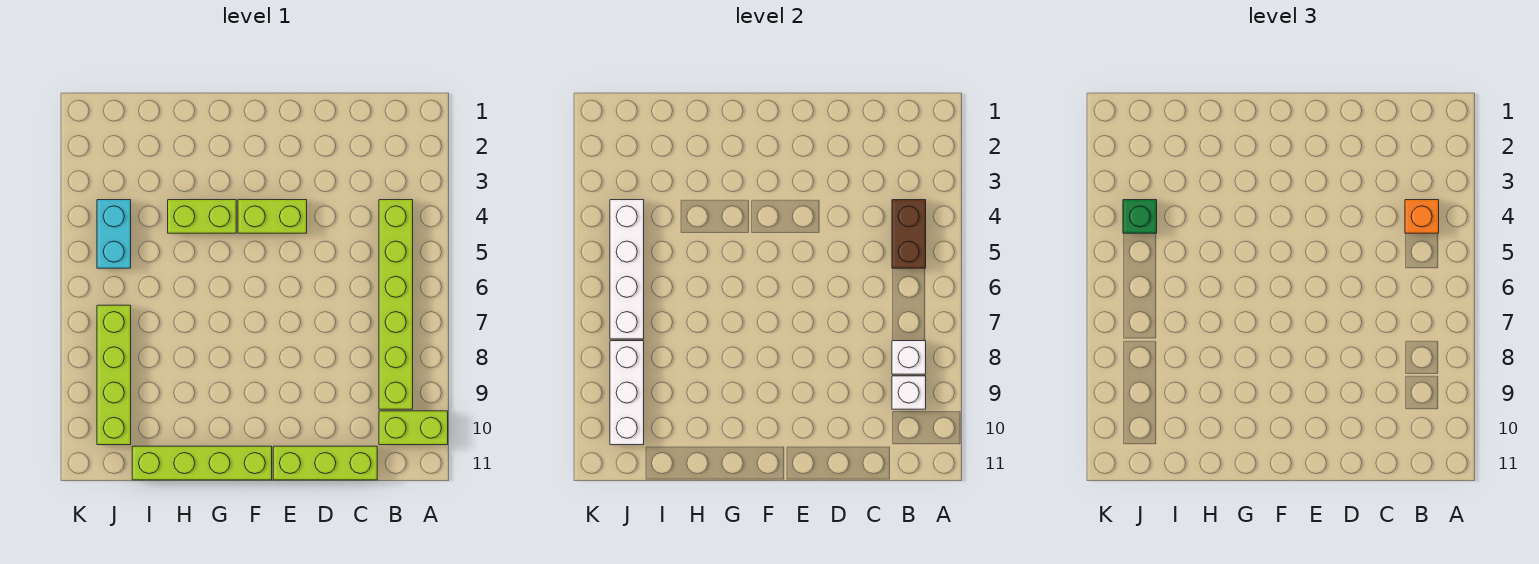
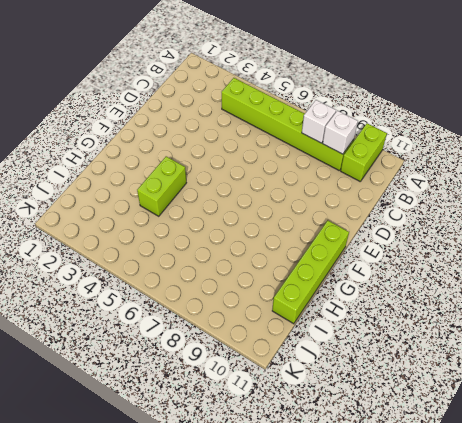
none -> lime brick C11:E11 level 1
none -> lime brick E4:F4 level 1
none -> cyan brick J4:J5 level 1

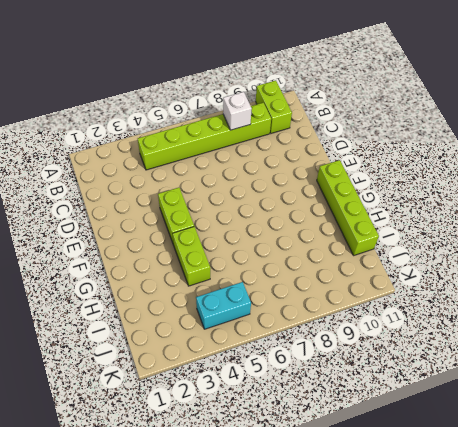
none -> lime brick C11:E11 level 1
none -> lime brick J7:J10 level 1
none -> brown brick B4:B5 level 2

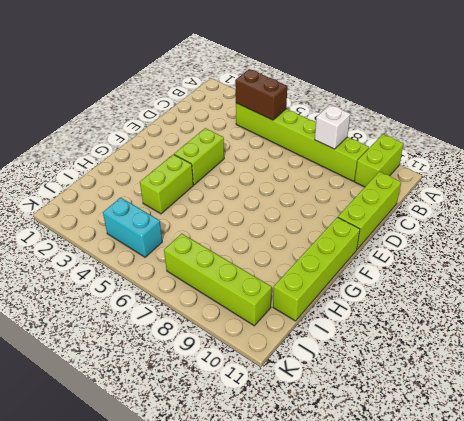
none -> white brick B9 level 2
none -> white brick J4:J7 level 2
none -> white brick J8:J10 level 2

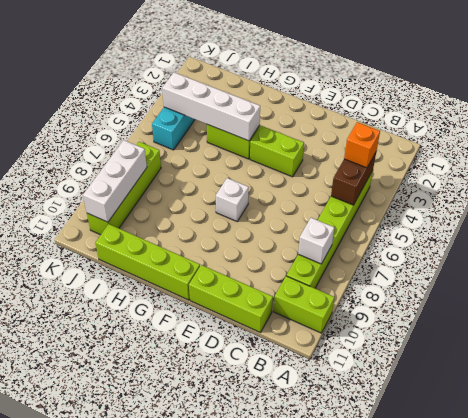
white brick F7 level 1 -> white brick B9 level 2
white brick G4:J4 level 2 -> white brick J4:J7 level 2
none -> green brick J4 level 3

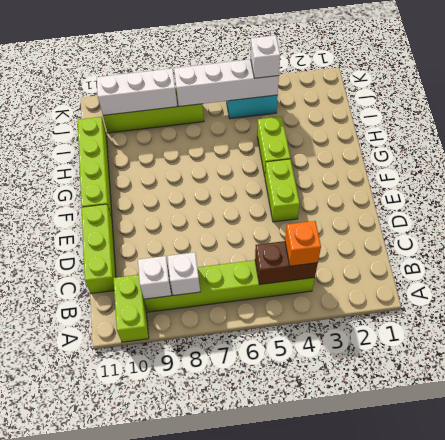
white brick J4 level 3 -> green brick J4 level 3

